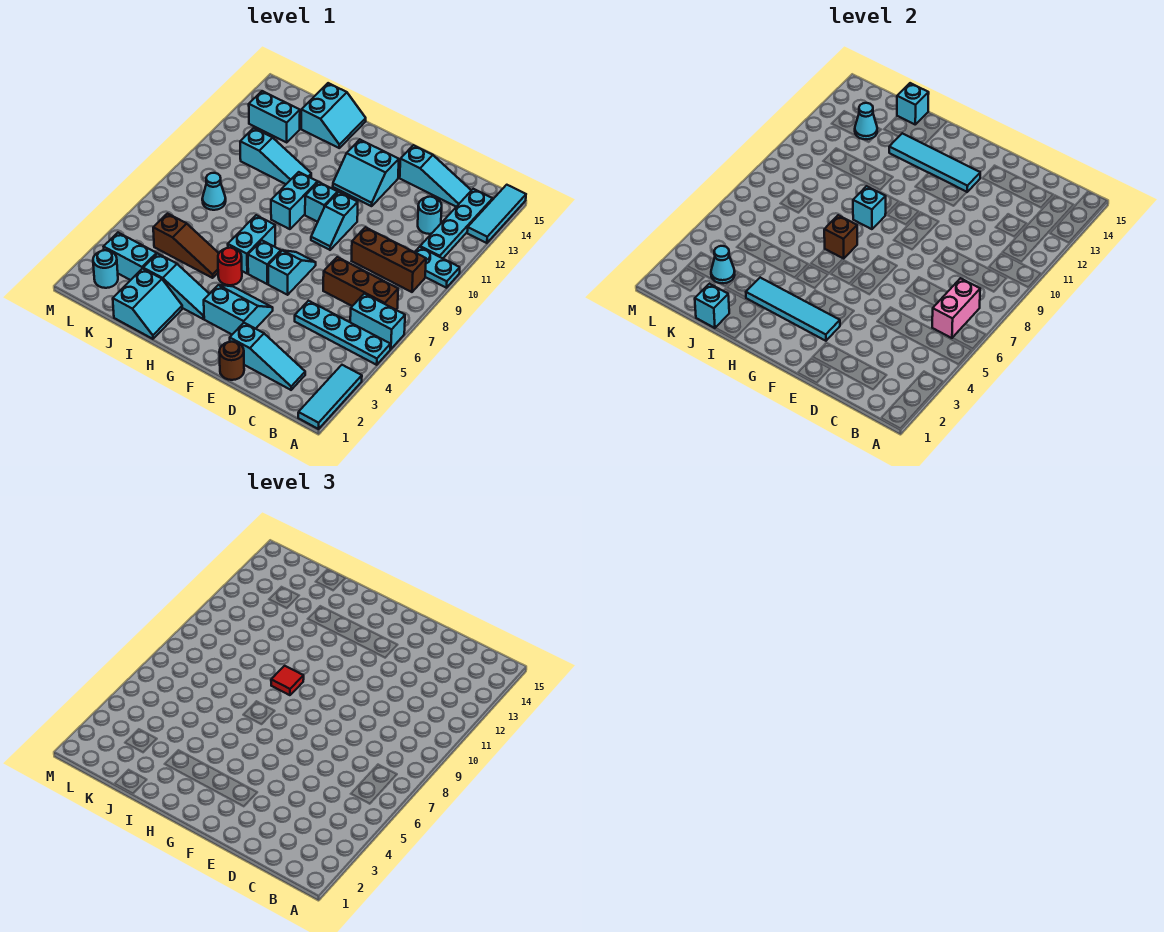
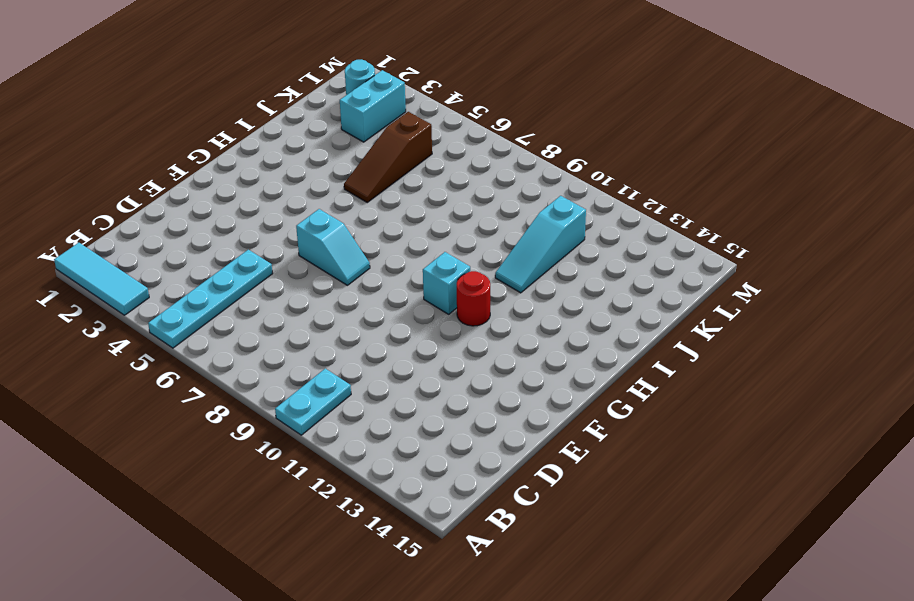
red round brick G11 level 1 -> red round brick H5 level 1
none -> cyan brick A6:B6 level 1
none -> cyan tile A13:A15 level 1
none -> brown brick B7:D7 level 1
none -> brown brick B9:D9 level 1

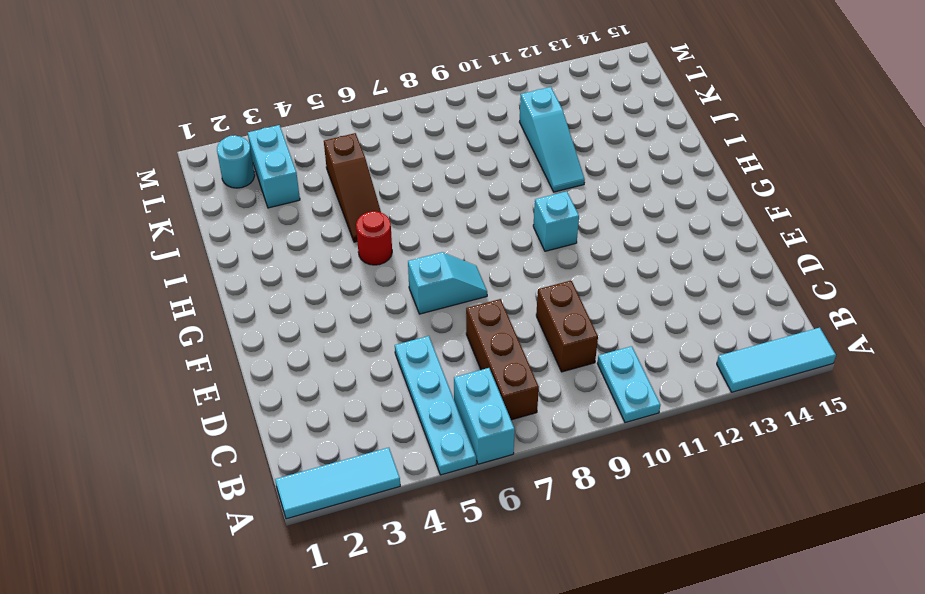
brown brick C9:D9 level 1 -> brown brick B9:D9 level 1
none -> cyan plate B11:B14 level 1
none -> cyan slope C2:E2 level 1 top E
none -> cyan round brick C12 level 1
none -> cyan slope C14:E14 level 1 top E

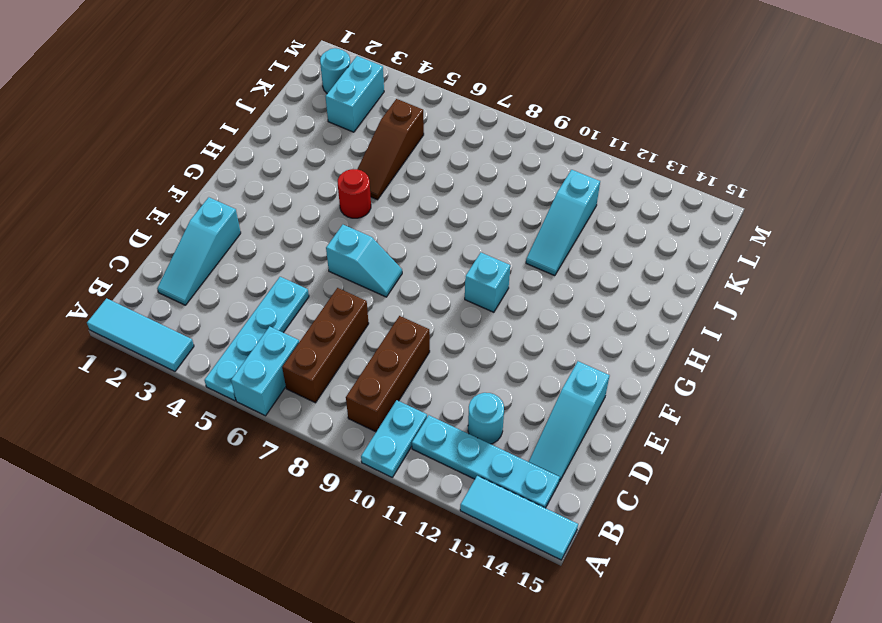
none -> brown round brick E1 level 1
none -> cyan slope F3:G4 level 1 top 3
none -> cyan slope F9:F10 level 1 top 10
none -> cyan slope F12:G13 level 1 top 13

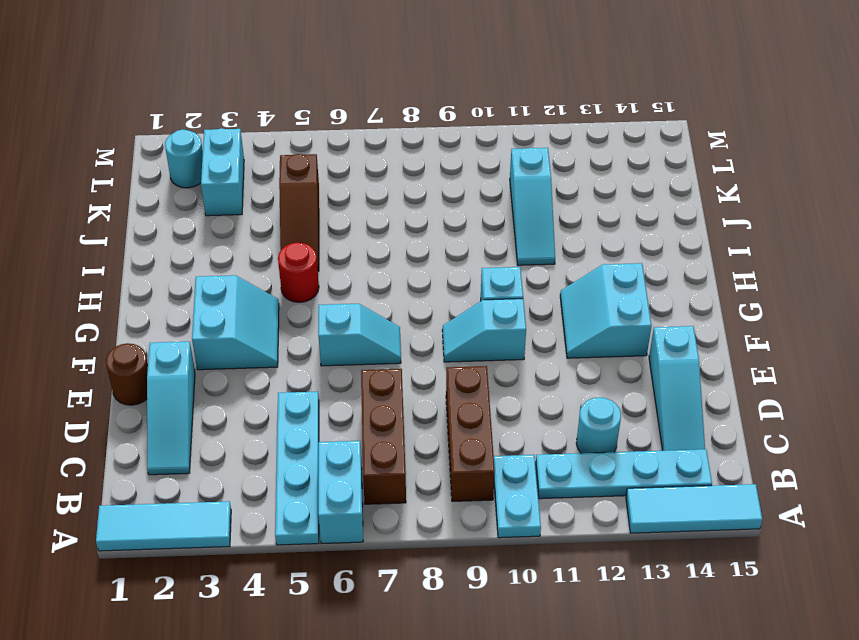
none -> cyan brick G6 level 1
none -> cyan slope H3:J3 level 1 top J
none -> cyan brick H6:H7 level 1
none -> cyan brick H9:H10 level 1

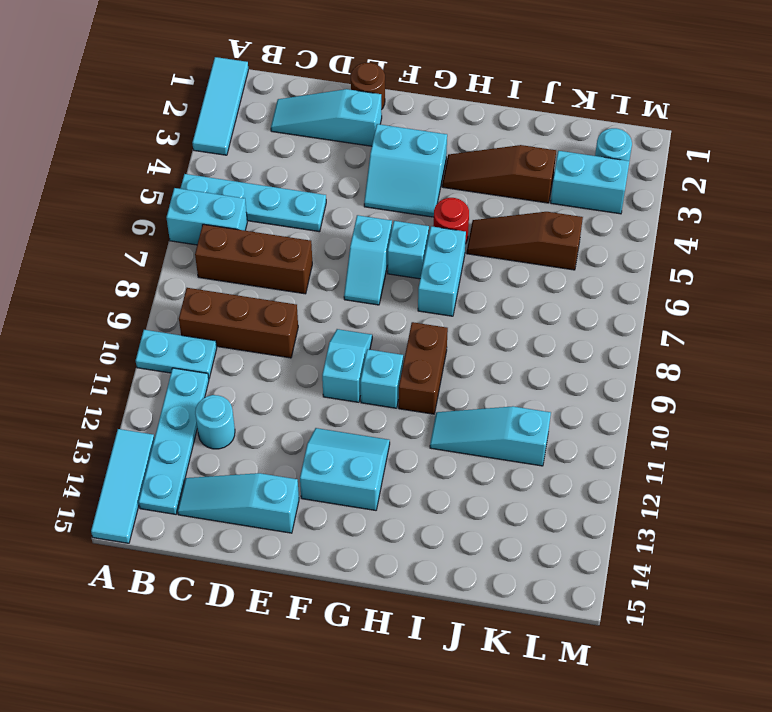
brown slope H3:J3 level 1 top J -> cyan slope H3:J3 level 1 top J
brown brick H9:H10 level 1 -> cyan brick H9:H10 level 1
none -> cyan slope I1:J2 level 1 top J
none -> cyan slope I14:J15 level 1 top J
none -> cyan cone K8 level 1
none -> cyan brick K13:L13 level 1

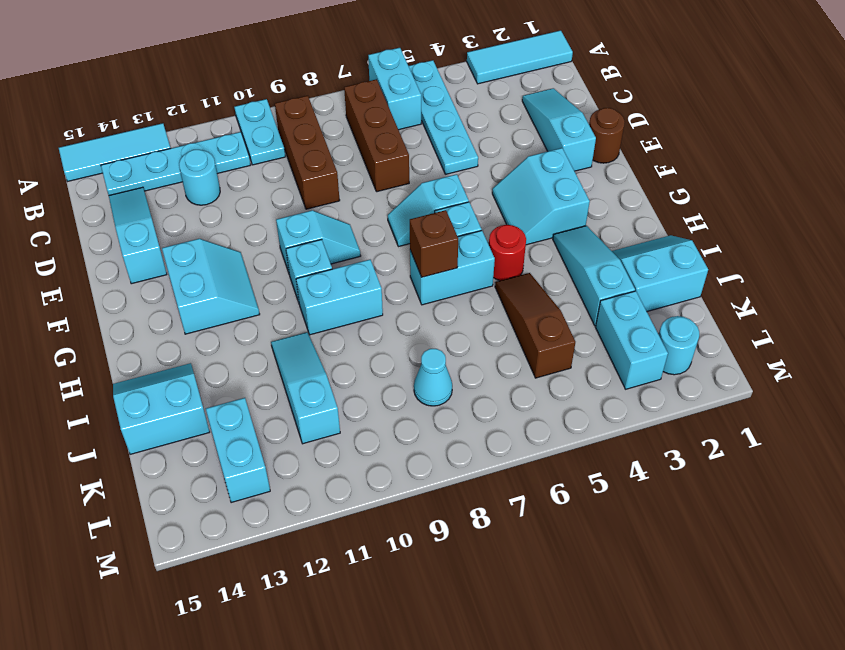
none -> pink brick B6:B7 level 2
none -> cyan tile F3:I3 level 2
none -> cyan tile F13:I13 level 2
none -> cyan brick H9 level 2

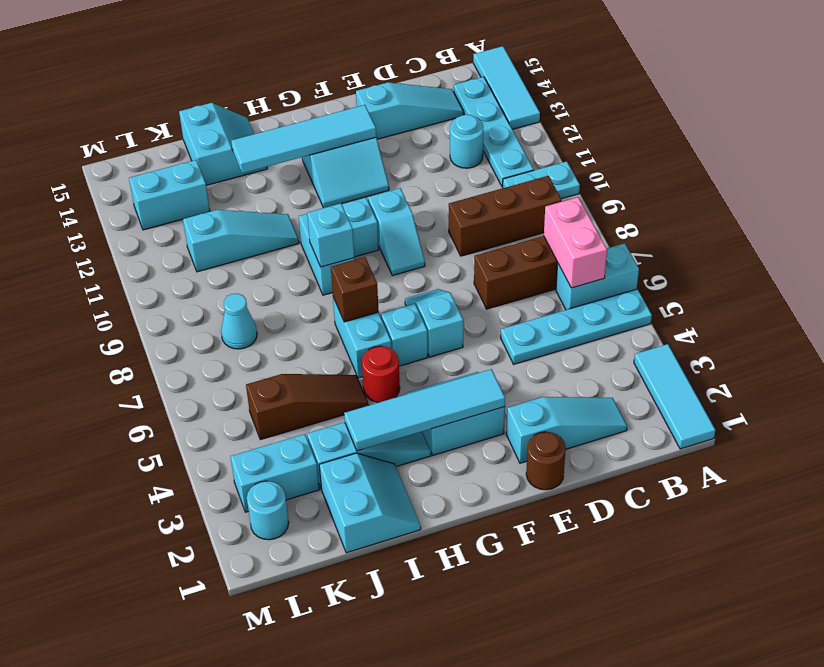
none -> cyan brick J1 level 2
none -> cyan brick J15 level 2
none -> cyan cone K3 level 2
none -> cyan cone K13 level 2

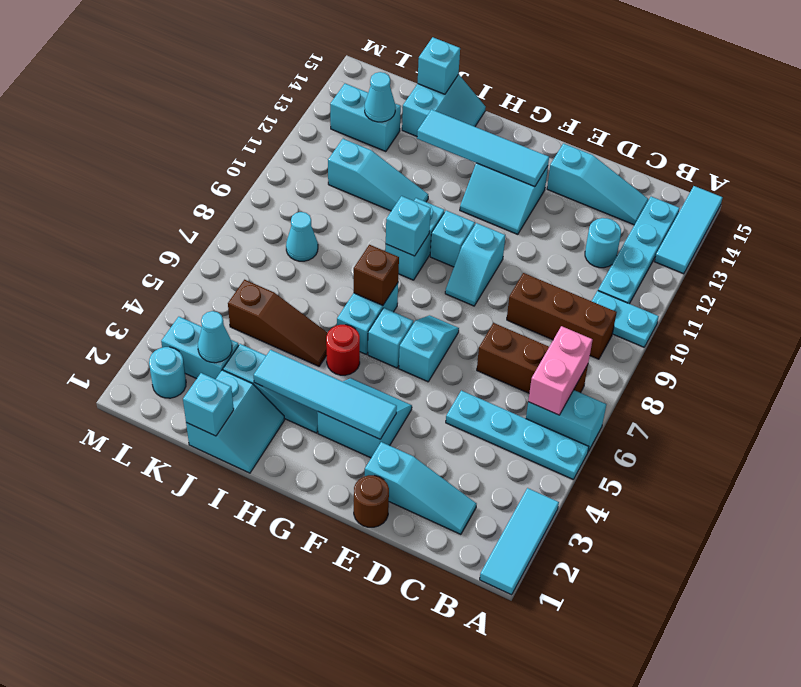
none -> red tile H9 level 3

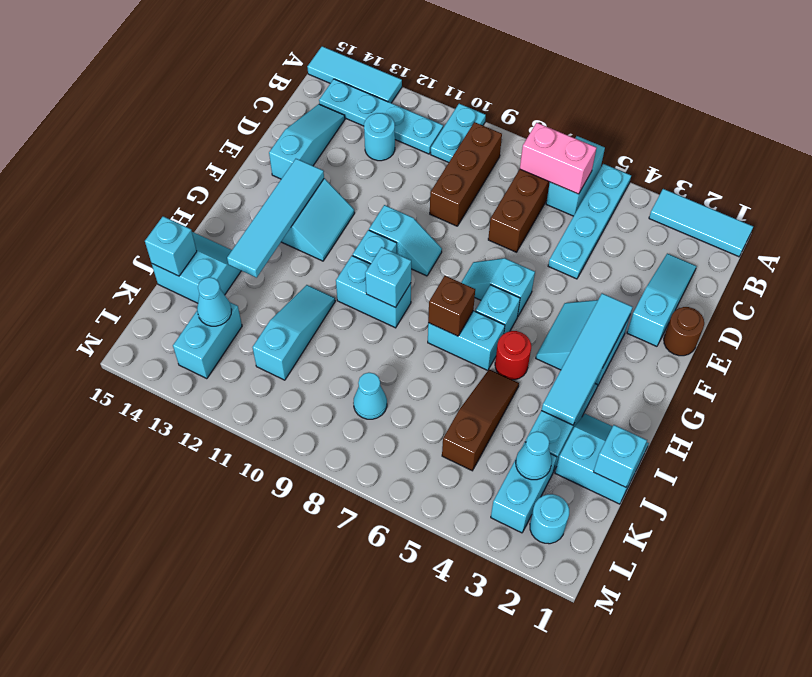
none -> red tile H9 level 3

